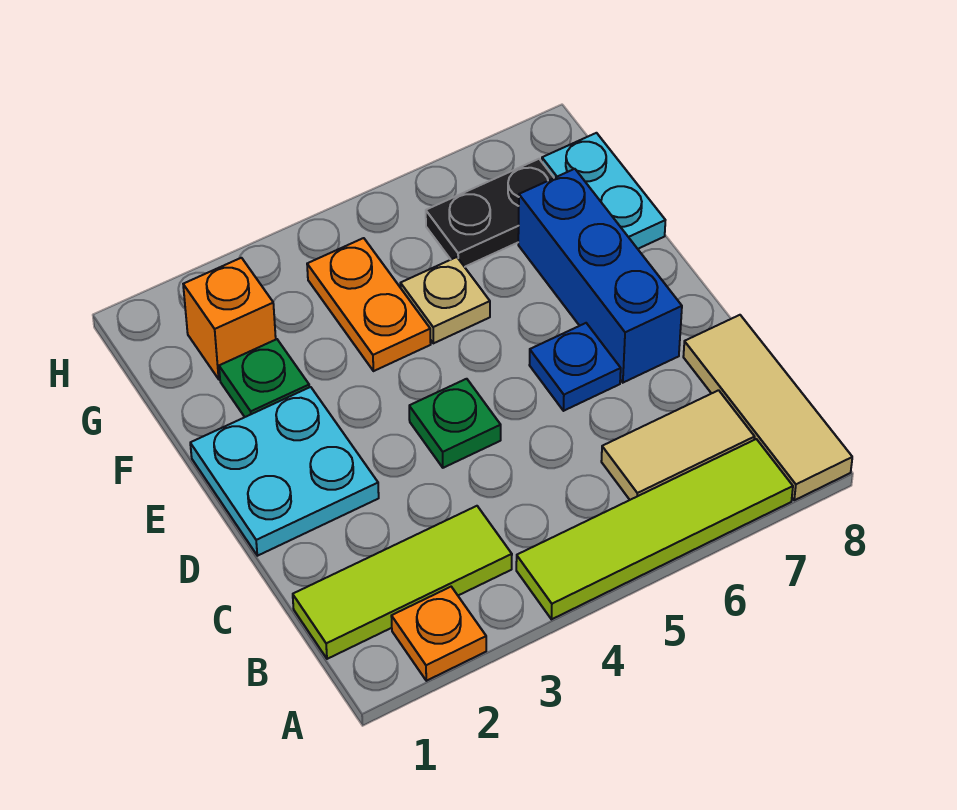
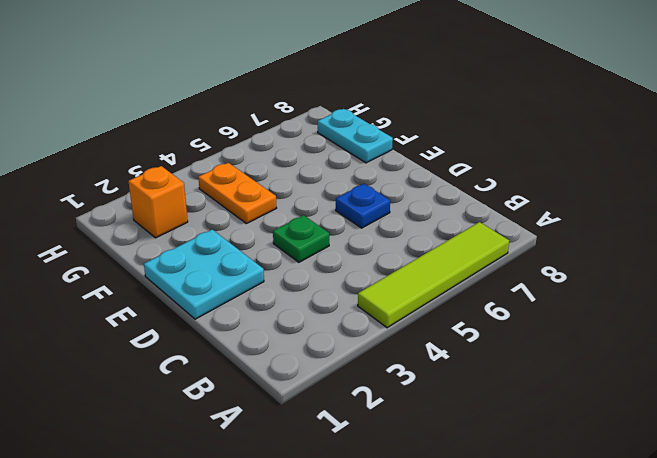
none -> orange plate A2 level 1
none -> tan tile A8:C8 level 1
none -> lime tile B1:B3 level 1

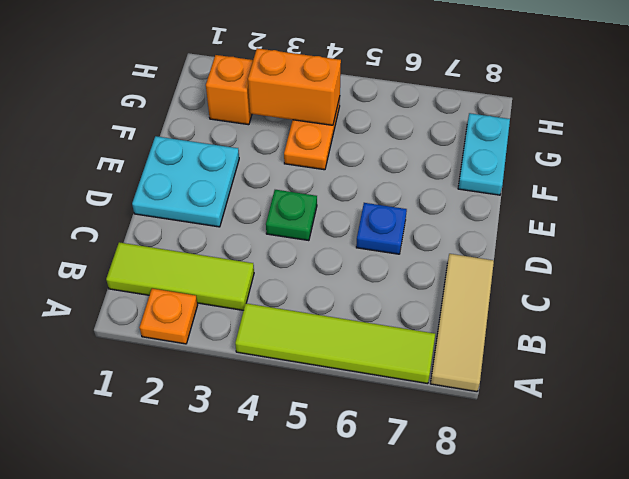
orange brick G3:G4 level 2 -> none
none -> tan tile B6:B7 level 1
none -> blue brick D7:F7 level 1
none -> green plate F2 level 1

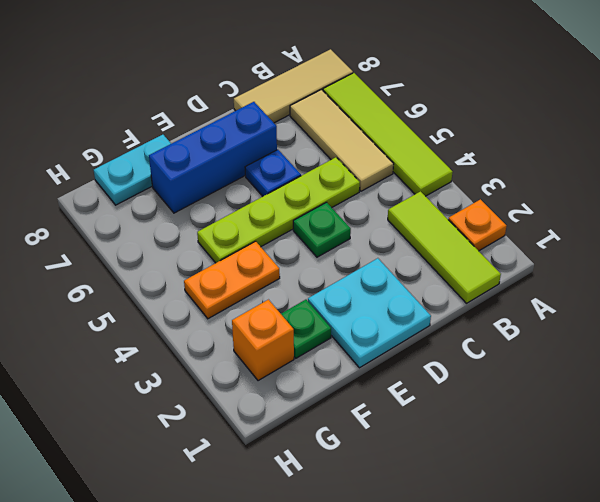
tan tile B5:B7 level 1 -> tan tile B6:B7 level 1
lime plate C5:F5 level 1 -> tan plate F5 level 1
none -> black plate G6:G7 level 1

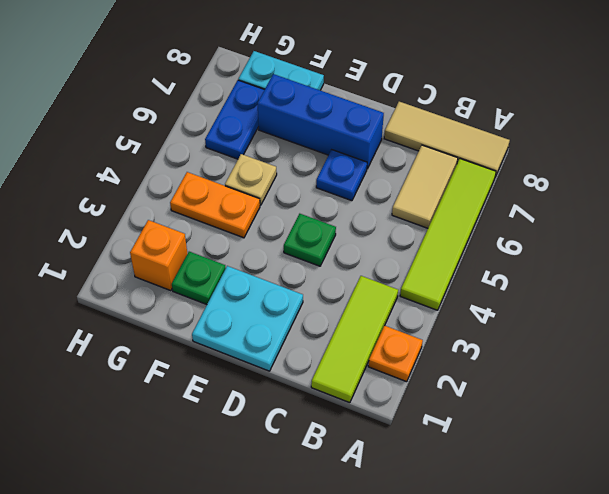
blue plate G6:G7 level 1 -> black plate G6:G7 level 1

